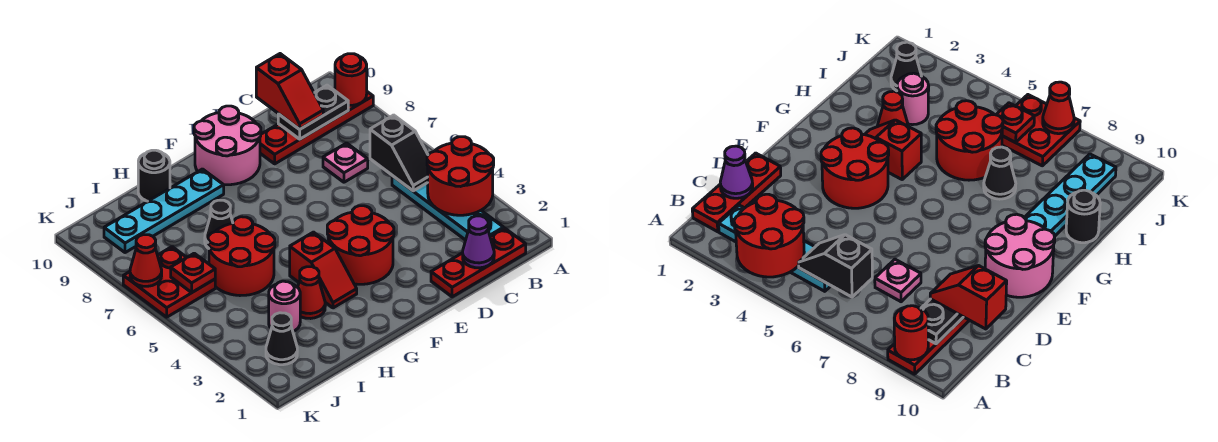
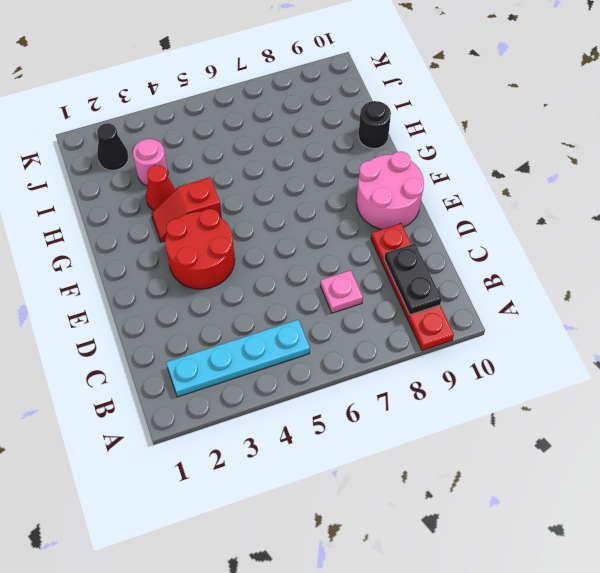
none -> red plate B1:D1 level 1
none -> cyan plate G9:J9 level 1
none -> red round brick H5:I6 level 1

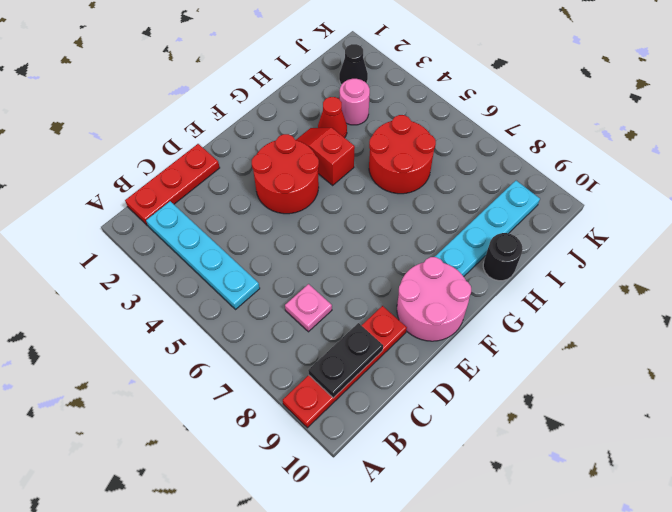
none -> black cone H7 level 1
none -> red plate J6:K7 level 1
none -> red round brick A3:B4 level 2

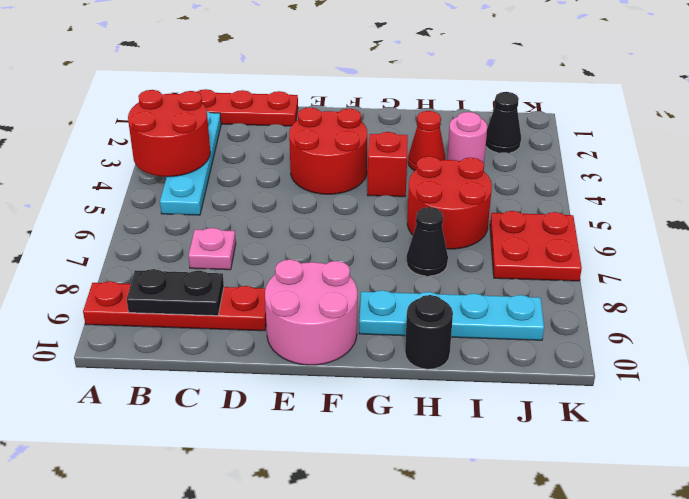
none -> red round brick A9 level 2
none -> black slope B5:B6 level 2 top 6
none -> purple cone C1 level 2

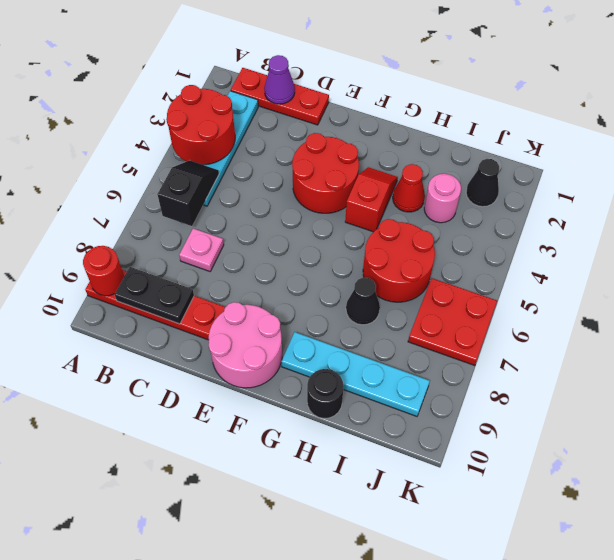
none -> red plate J6 level 2
none -> red cone K7 level 2
none -> red slope C9:C10 level 3 top 10

